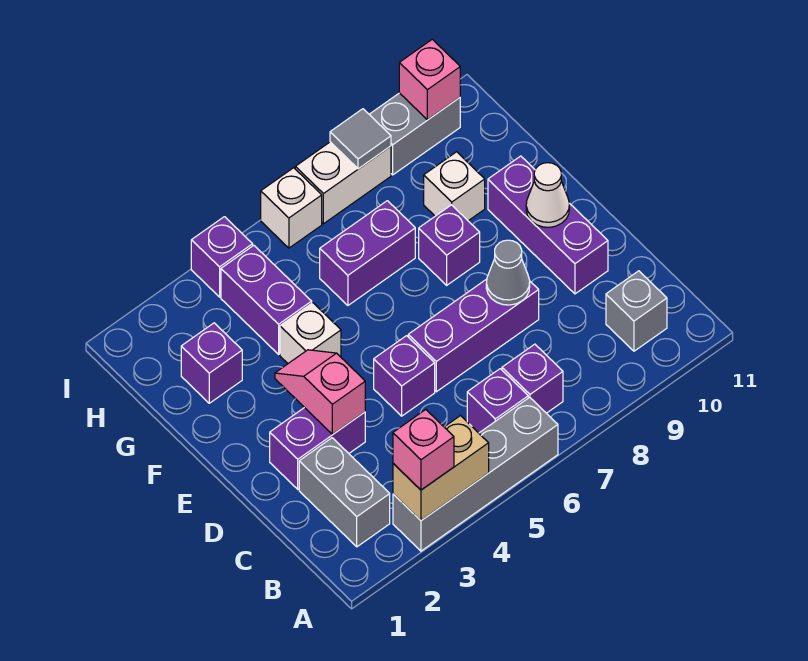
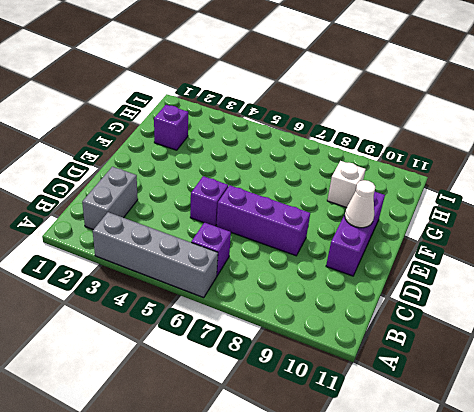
none -> purple brick B7 level 1
none -> grey brick B10 level 1
none -> purple brick D2:D3 level 1

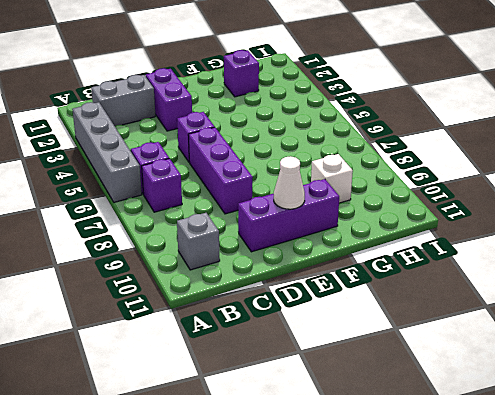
none -> white brick F4 level 1
none -> purple brick F8 level 1
none -> purple brick G4:H4 level 1

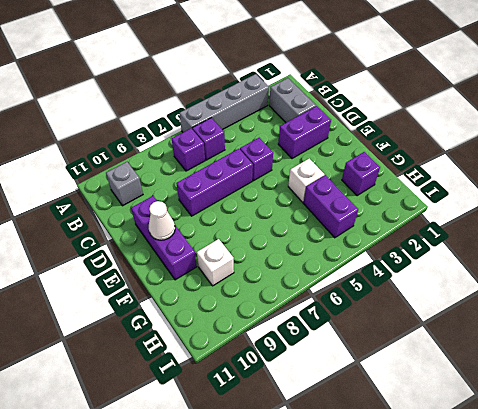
none -> purple brick F8 level 1
none -> purple brick G6:G7 level 1
none -> purple brick I4 level 1

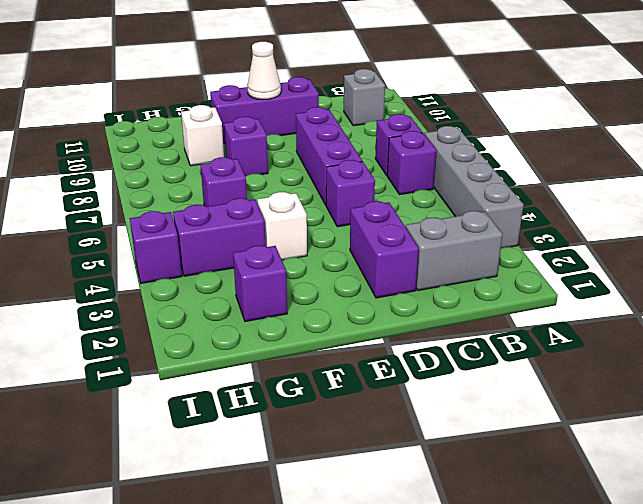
purple brick G6 level 1 -> purple brick G6:G7 level 1
none -> white brick I6 level 1
none -> white brick I7:I8 level 1
none -> grey brick I9:I10 level 1

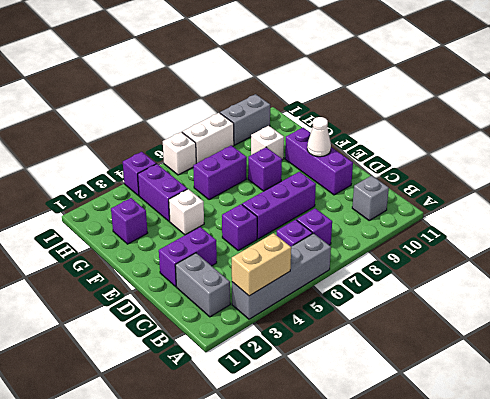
none -> pink slope D3:E3 level 2 top D
none -> grey cone D8 level 2
none -> grey tile I8 level 2

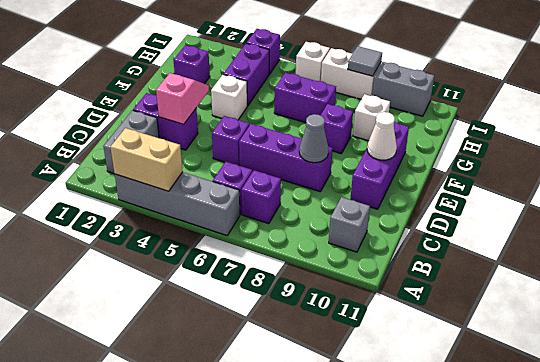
none -> pink brick I10 level 2
none -> pink brick A3 level 3

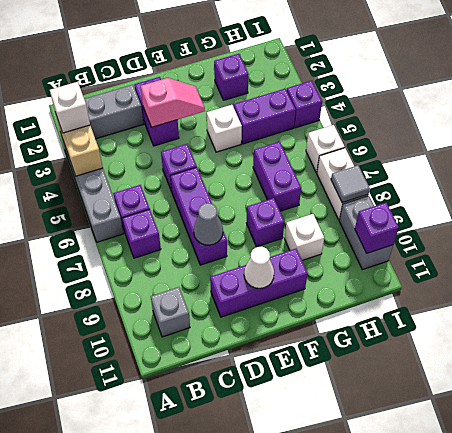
white brick A3 level 3 -> pink brick A3 level 3
purple brick I10 level 2 -> pink brick I10 level 2

